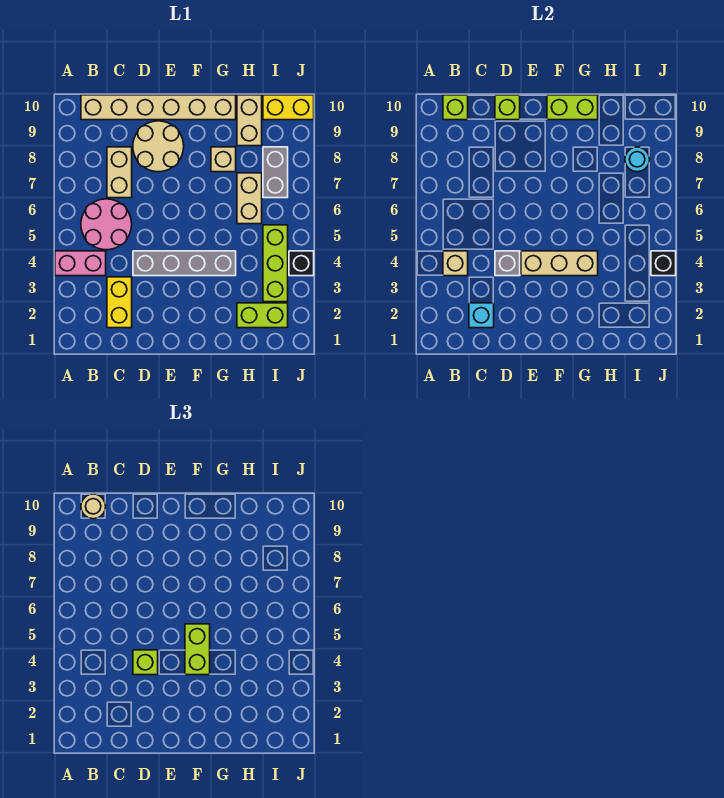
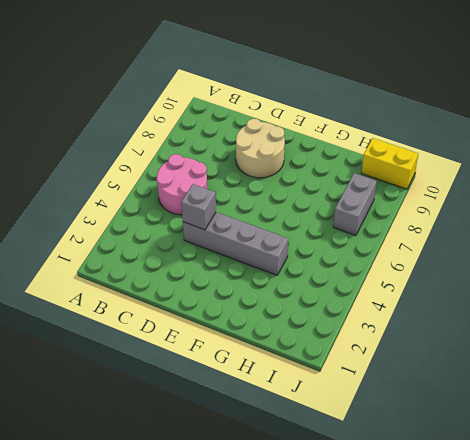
none -> pink brick A4:B4 level 1
none -> tan brick B10:G10 level 1
none -> yellow brick C2:C3 level 1

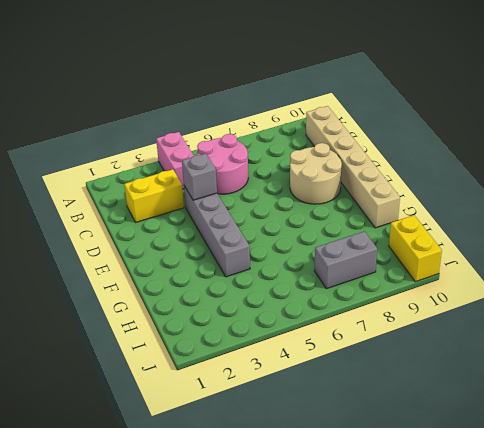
none -> tan brick C7:C8 level 1
none -> tan brick G8 level 1
none -> lime brick H2:I2 level 1

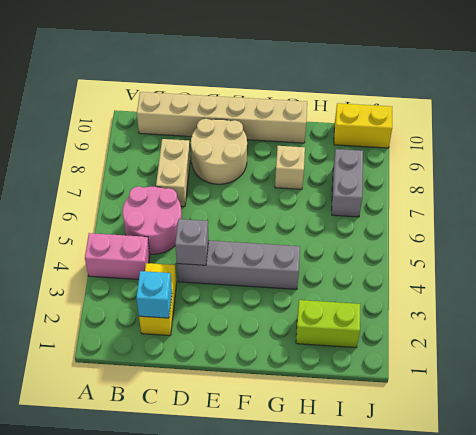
none -> tan brick H6:H7 level 1
none -> tan brick H9:H10 level 1
none -> lime brick I3:I5 level 1

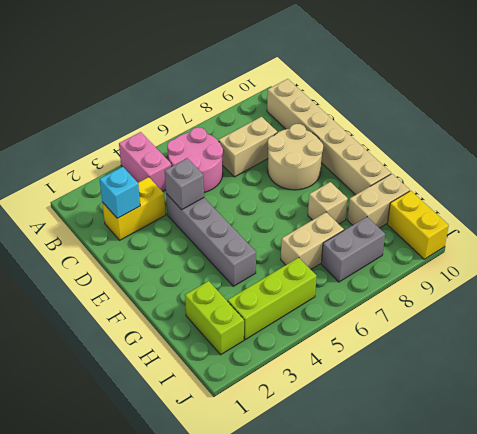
none -> black brick J4 level 1
none -> tan brick B4 level 2
none -> lime brick B10 level 2

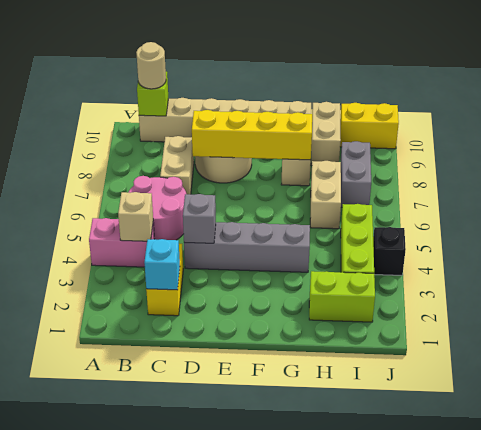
yellow brick D8:G8 level 2 -> none
none -> lime brick D10 level 2
none -> tan brick E4:G4 level 2
none -> lime brick F10:G10 level 2

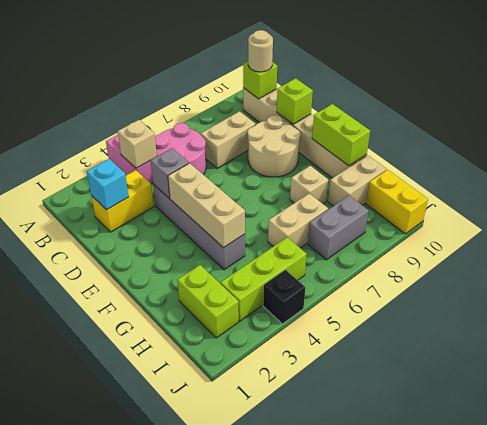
none -> cyan round brick I8 level 2
none -> black brick J4 level 2
none -> lime brick D4 level 3

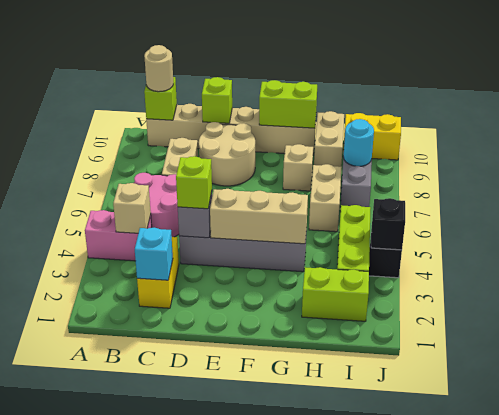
none -> lime brick F4:F5 level 3

